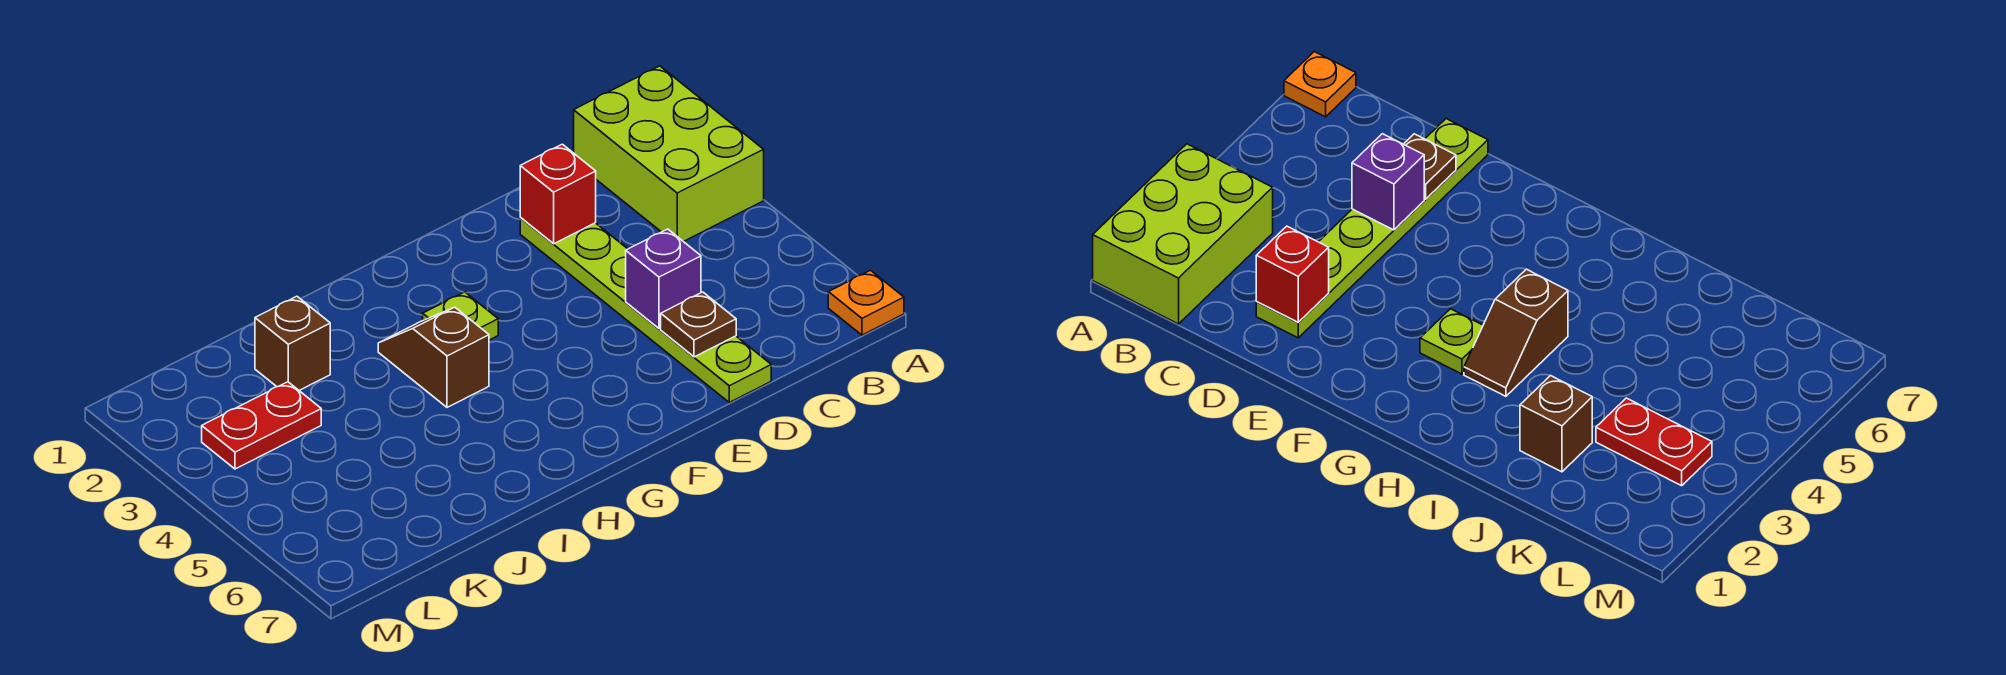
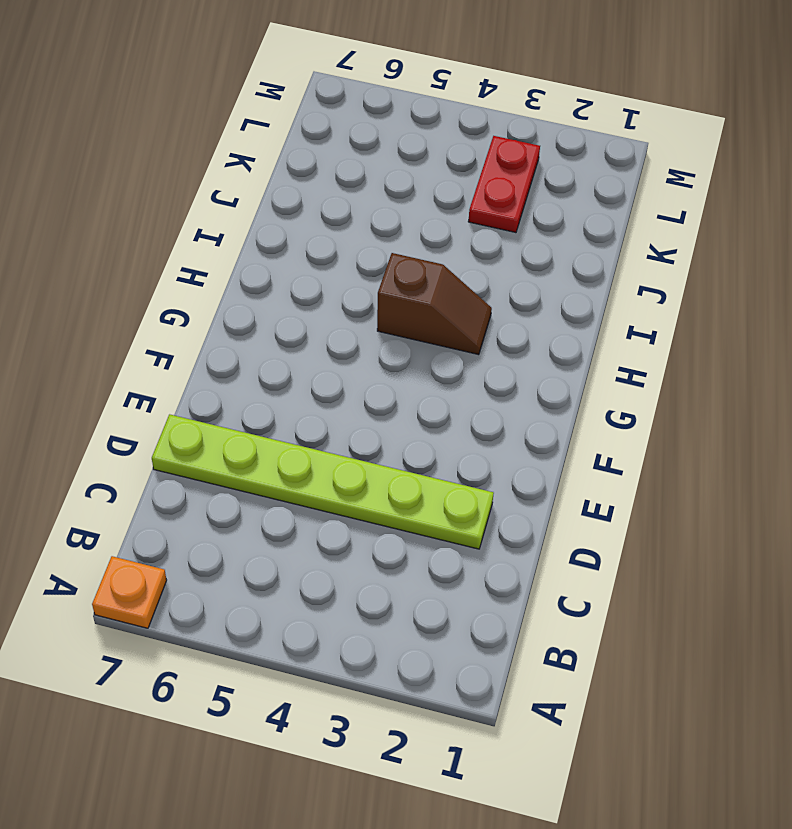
none -> lime brick A1:B3 level 1
none -> lime plate G3 level 1

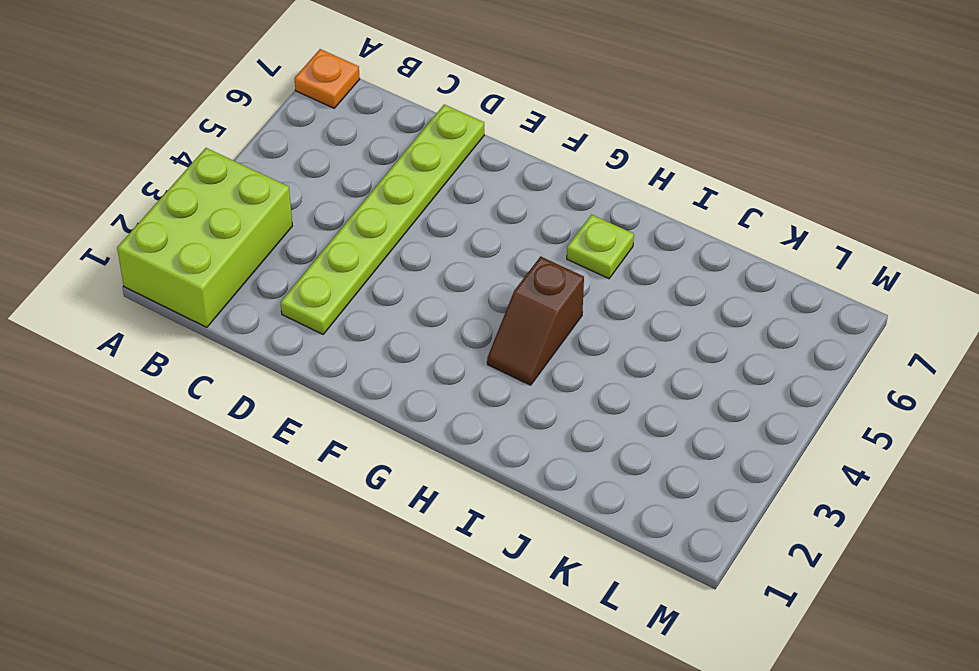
lime plate H6 level 1 -> lime plate G3 level 1
none -> brown brick J2 level 1
none -> red plate K3:L3 level 1

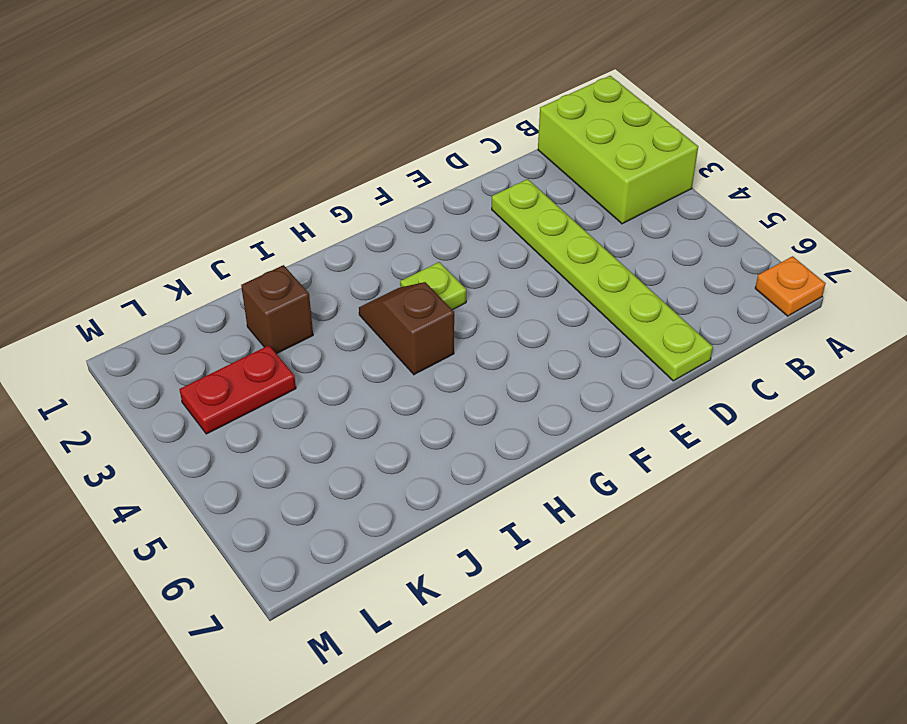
none -> red brick D2 level 2
none -> purple brick D5 level 2

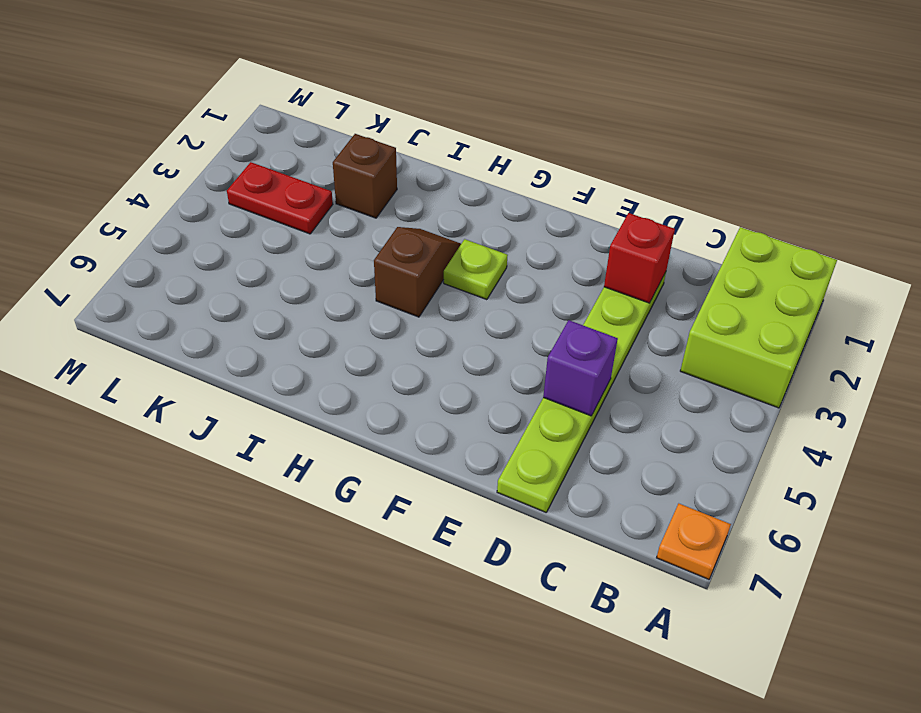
none -> brown plate D6 level 2

